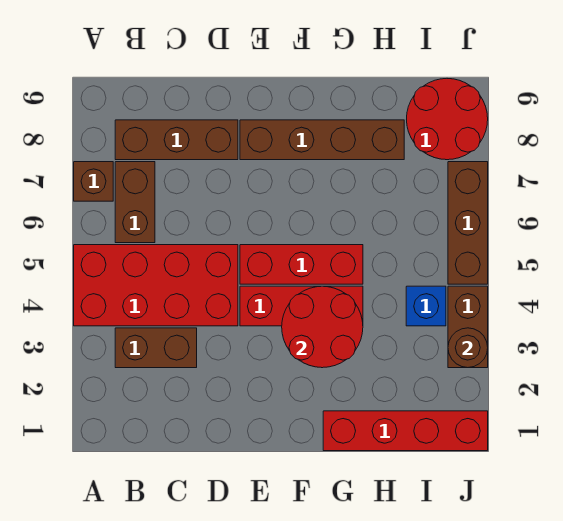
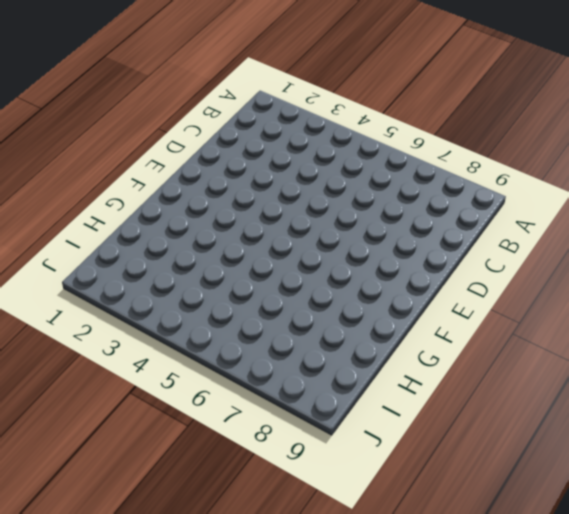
none -> red brick A4:D5 level 1
none -> brown brick A7 level 1
none -> brown brick B3:C3 level 1

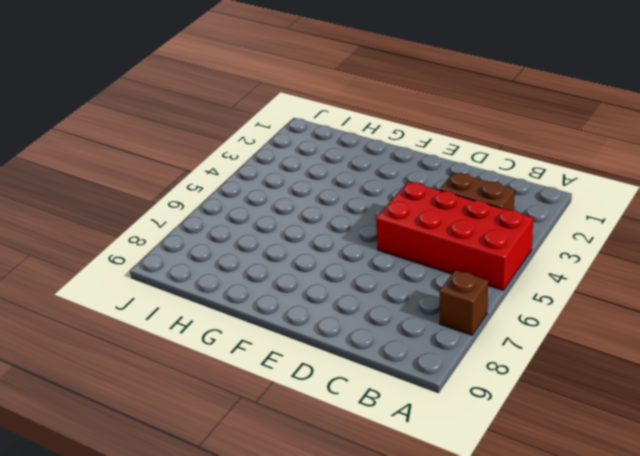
none -> brown brick B6:B7 level 1
none -> brown brick B8:D8 level 1
none -> red brick E4:G4 level 1

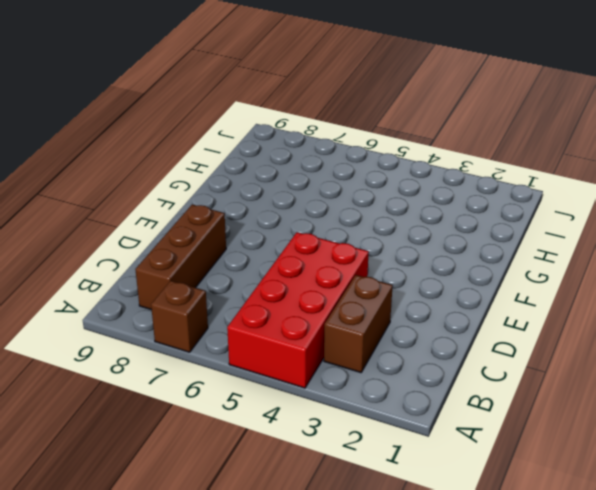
none -> brown brick B6:B7 level 1
none -> red brick E4:G4 level 1
none -> red brick E5:G5 level 1

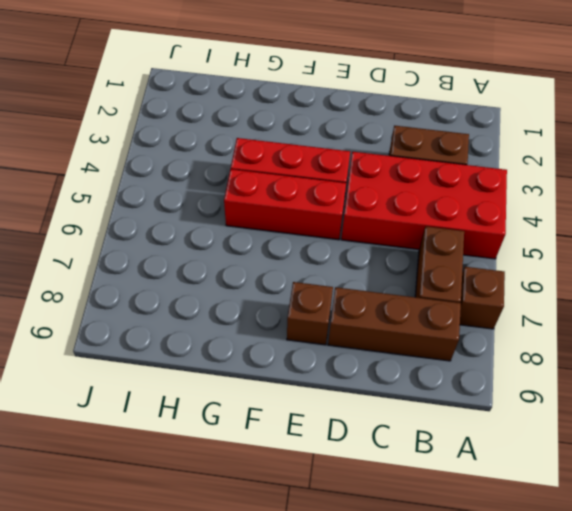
brown brick E8 level 1 -> brown brick E8:H8 level 1
none -> red brick G1:J1 level 1
none -> blue brick I4 level 1
none -> red round brick I8:J9 level 1

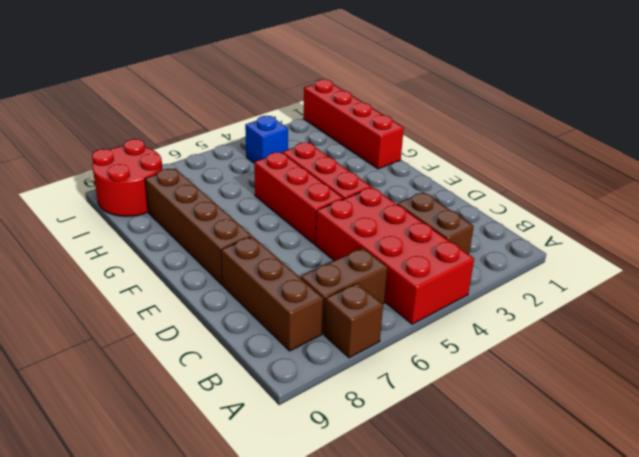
none -> brown brick J3:J4 level 1
none -> brown brick J5:J7 level 1
none -> red round brick F3:G4 level 2

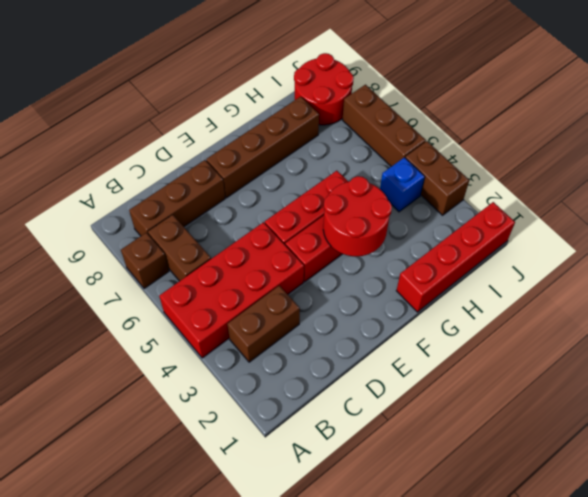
none -> brown round brick J3 level 2

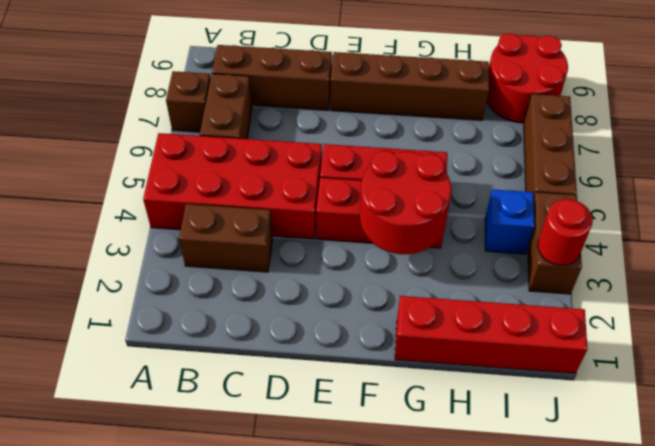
red round brick J3 level 2 -> brown round brick J3 level 2

